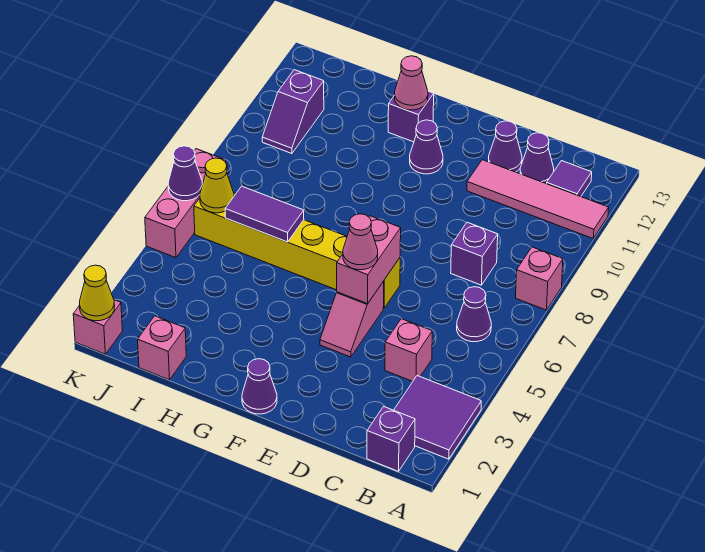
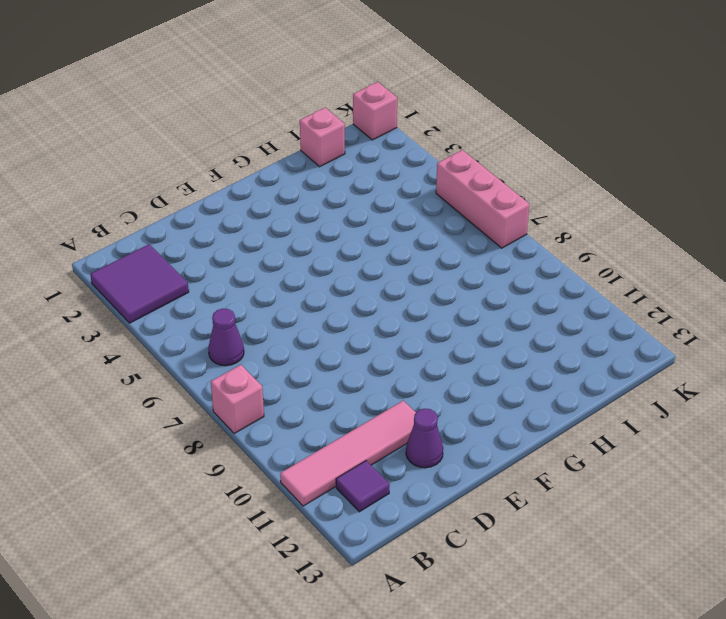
none -> purple brick B1 level 1
none -> pink brick C4 level 1
none -> purple brick C8 level 1

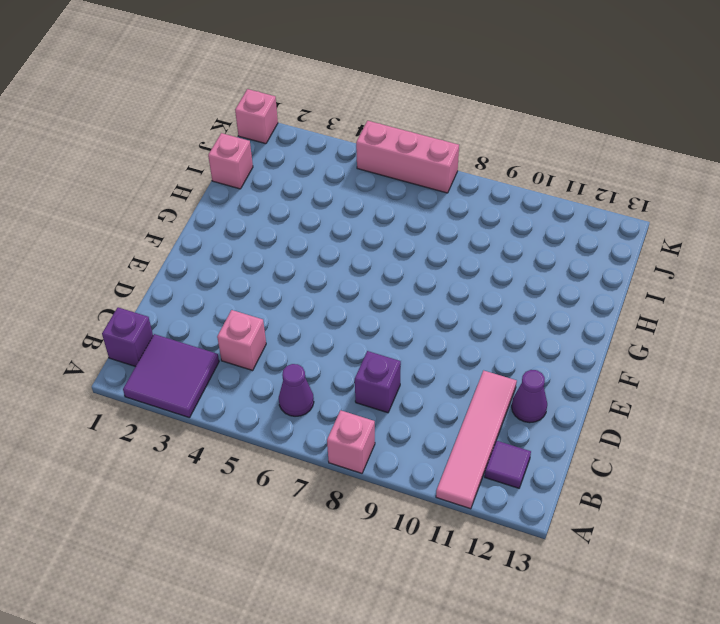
none -> purple cone C12 level 1
none -> pink slope E4:E5 level 1 top 5
none -> yellow brick E6:J6 level 1

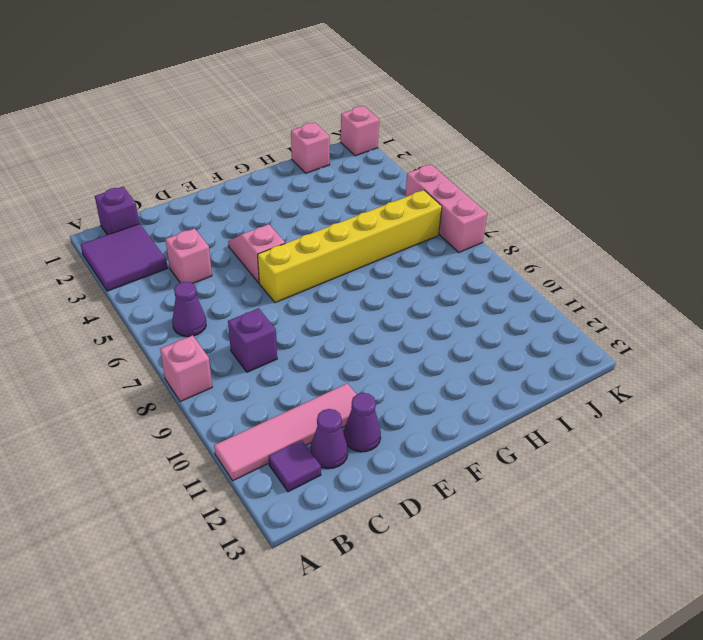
none -> purple cone F1 level 1
none -> purple cone F11 level 1
none -> purple brick G12 level 1

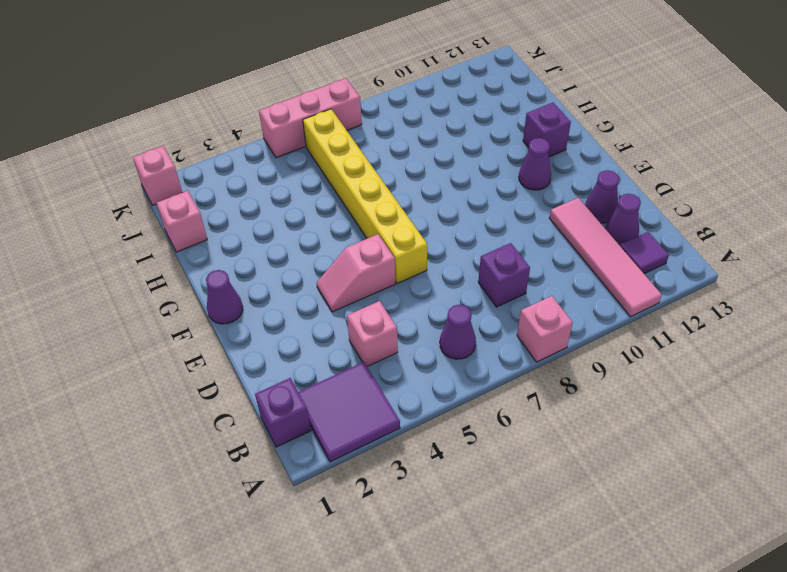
none -> purple slope J10:J11 level 1 top 11
none -> pink brick E5:E6 level 2
none -> pink cone G12 level 2

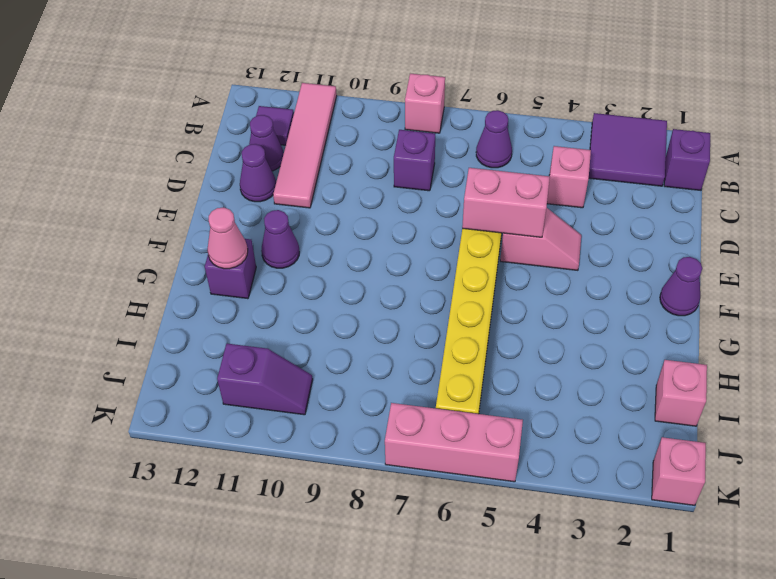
none -> purple tile H6:I6 level 2
none -> yellow cone J6 level 2
none -> yellow cone K1 level 2

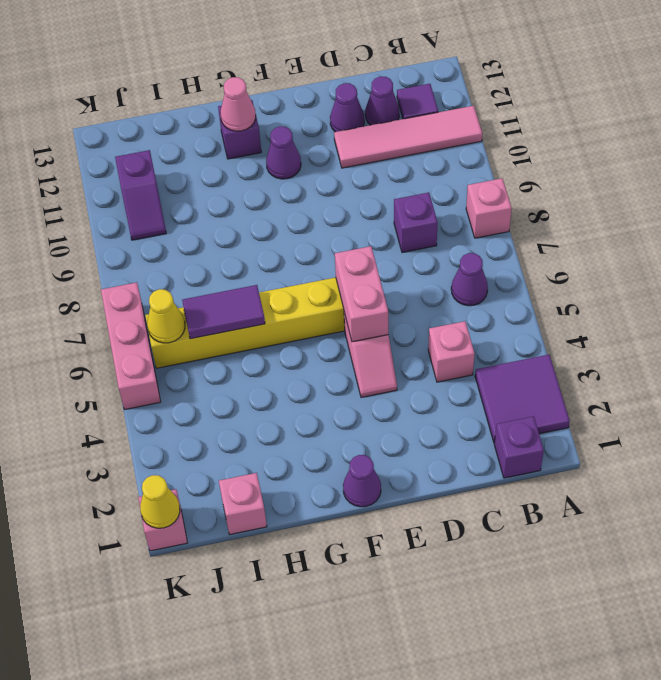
none -> purple cone K6 level 2
none -> pink cone E5 level 3

